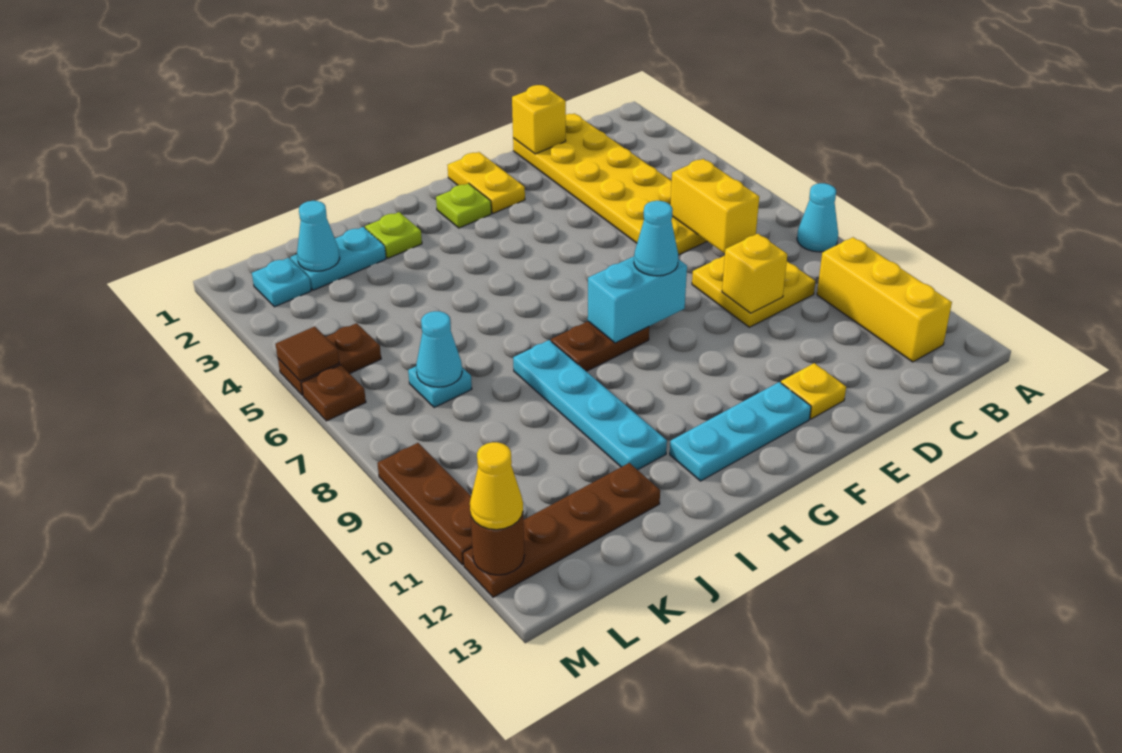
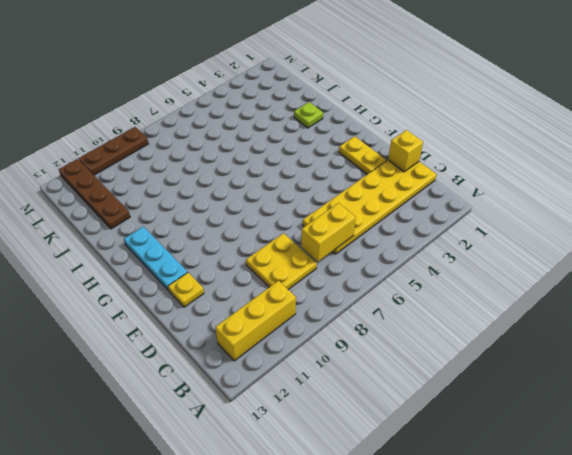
yellow plate E2:F2 level 1 -> yellow plate F1:F2 level 1
none -> cyan cone A8 level 1
none -> lime plate G2 level 1
none -> brown plate G8:H8 level 1

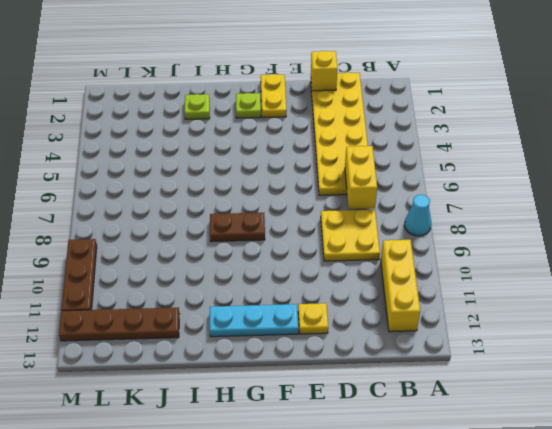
none -> cyan plate I8:I11 level 1
none -> cyan plate J2:K2 level 1
none -> cyan plate K7 level 1

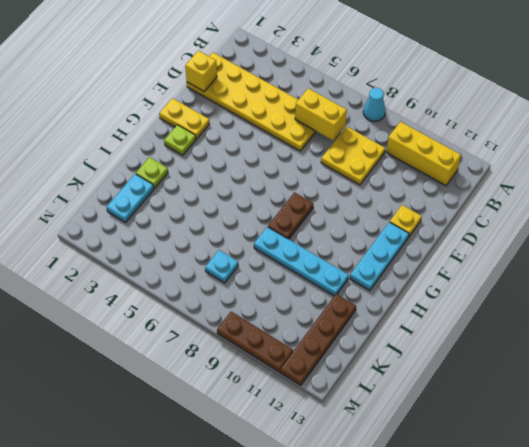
none -> cyan plate L2 level 1
none -> brown plate L5:M5 level 1
none -> brown plate M6 level 1

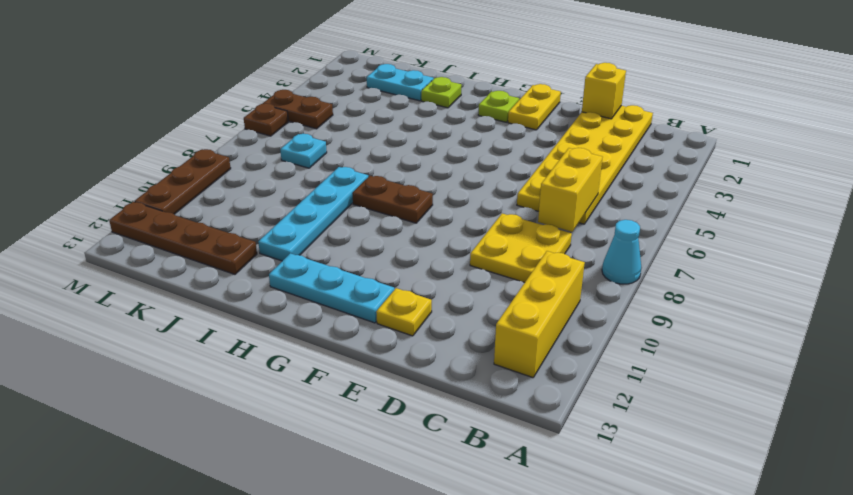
none -> cyan plate L2 level 1
none -> yellow brick D9 level 2
none -> cyan brick F8:G8 level 2

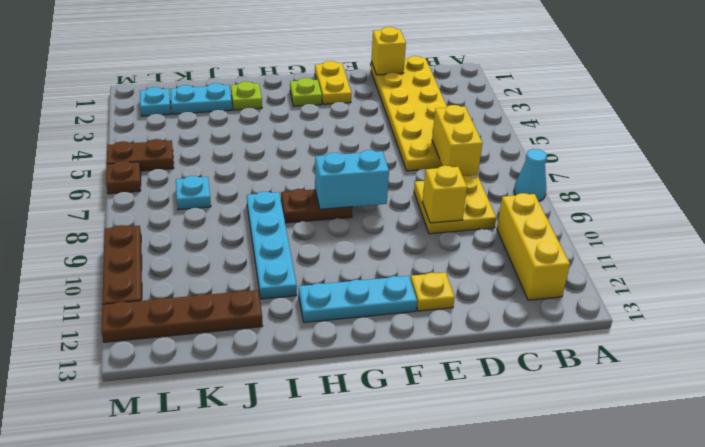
none -> cyan cone K2 level 2
none -> cyan cone K7 level 2
none -> brown tile M5 level 2

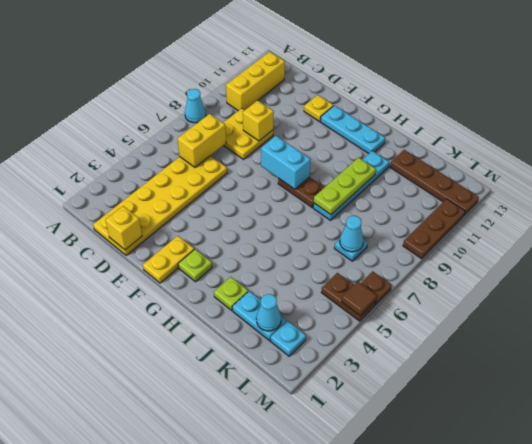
lime plate I8:I10 level 2 -> none
none -> brown round brick M12 level 2
none -> cyan cone F8 level 3
none -> yellow cone M12 level 3

